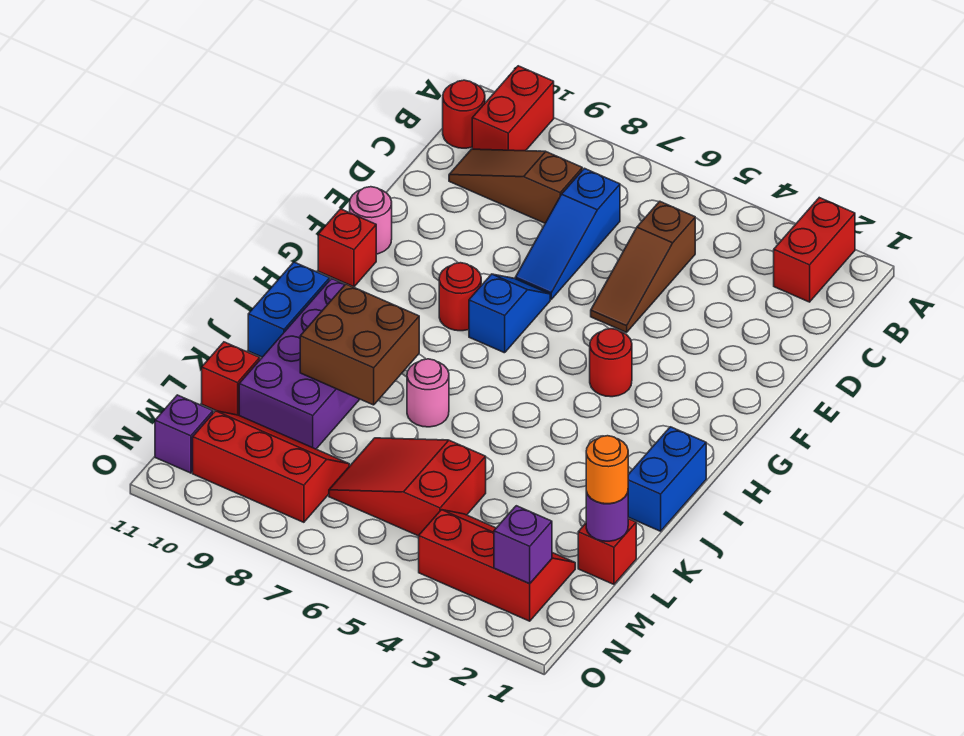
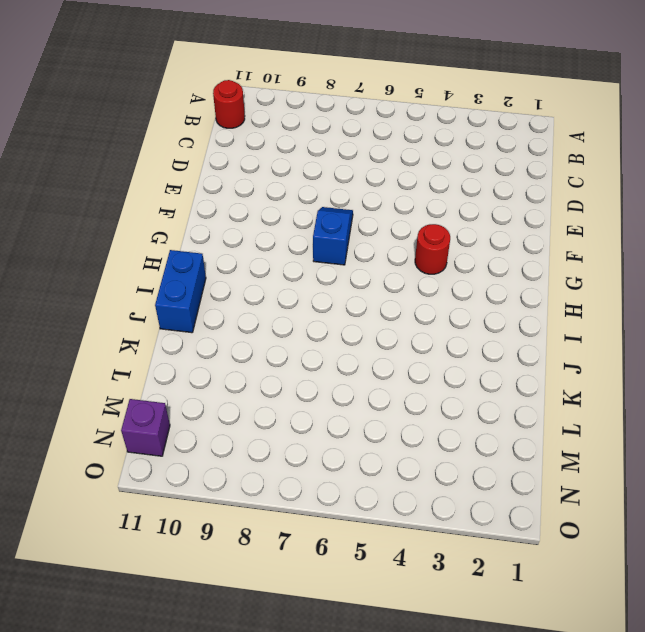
none -> red brick A2:B2 level 1
none -> red brick A10:B10 level 1
none -> brown slope C5:E5 level 1 top C

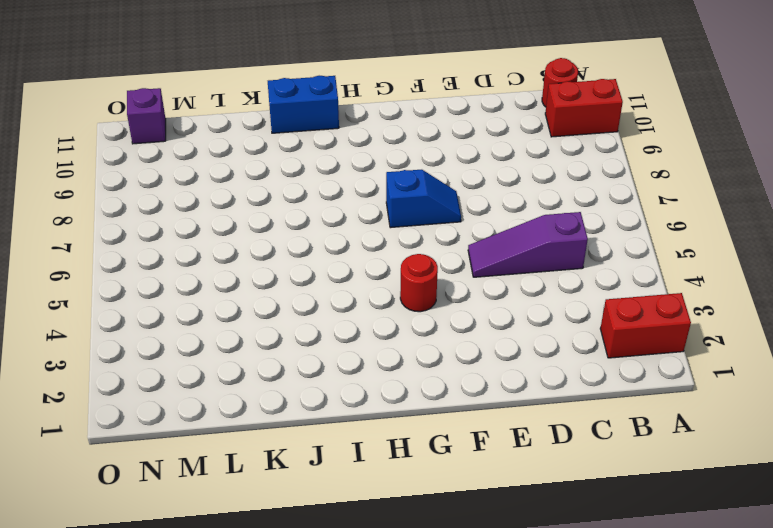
purple slope C5:E5 level 1 top C -> brown slope C5:E5 level 1 top C
none -> blue slope C7:E7 level 1 top C
none -> brown slope C8:C10 level 1 top 8
none -> pink round brick F11 level 1

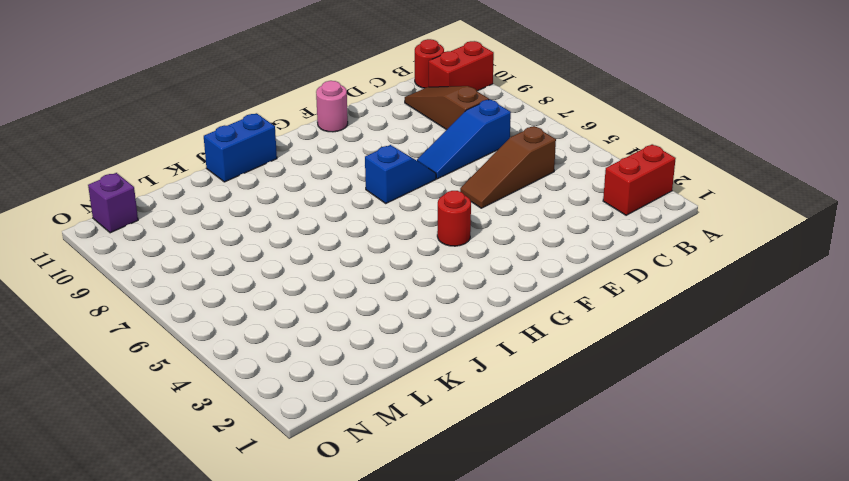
none -> red round brick G8 level 1
none -> red brick G11 level 1
none -> blue brick I1:J1 level 1

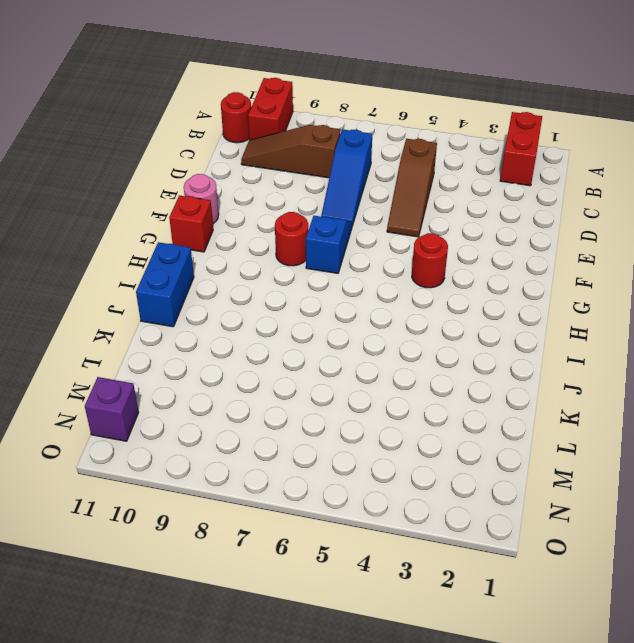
none -> blue brick I1:J1 level 1
none -> purple brick I9:L10 level 1
none -> pink round brick J7 level 1

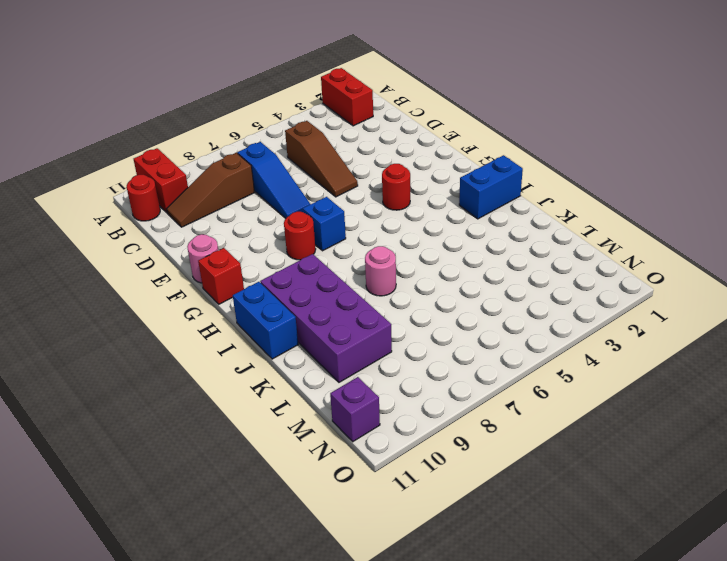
blue brick I1:I2 level 1 -> blue brick I1:J1 level 1
none -> red brick L1 level 1
none -> red slope L5:M7 level 1 top 5
none -> red brick L11 level 1

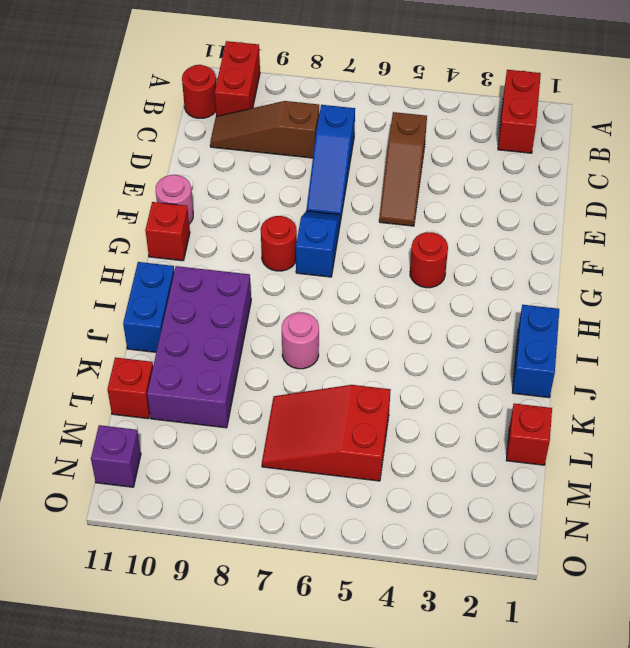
none -> red slope M2:N4 level 1 top N
none -> red slope M8:N10 level 1 top N
none -> brown brick J8:K9 level 2

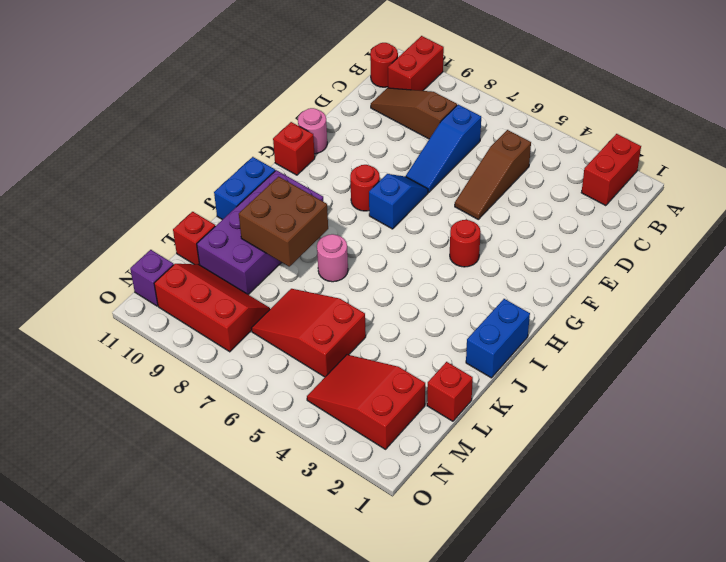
red slope M2:N4 level 1 top 2 -> red slope M2:N4 level 1 top N
none -> purple round brick L1 level 2
none -> purple brick N2 level 2
none -> orange round brick L1 level 3

